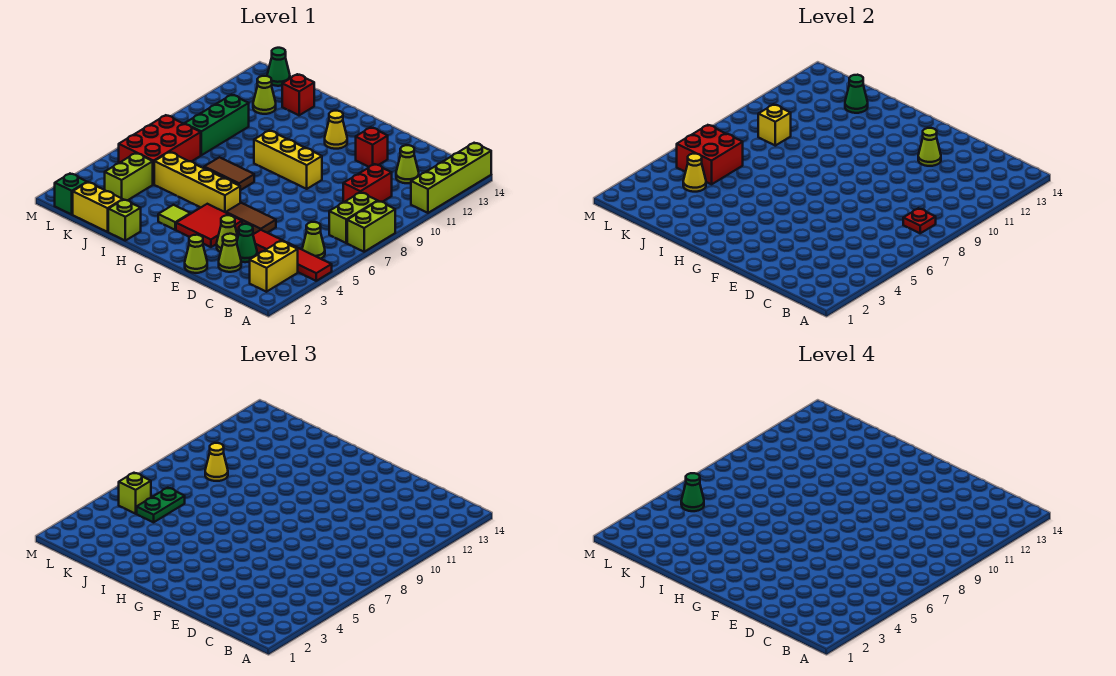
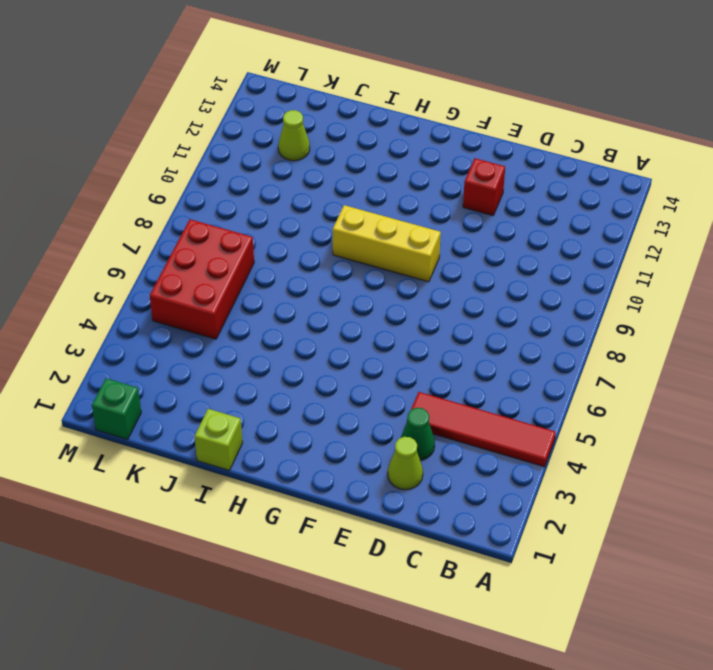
none -> lime brick A7:A8 level 1
none -> lime brick A11:A14 level 1
none -> yellow brick B2:B3 level 1
none -> lime cone B5 level 1

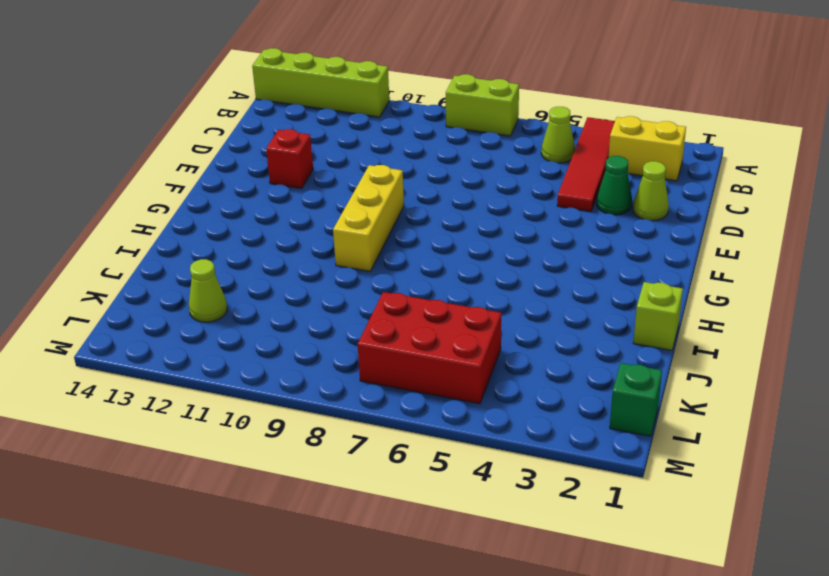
none -> lime brick B7:B8 level 1
none -> red brick C9:C10 level 1
none -> lime cone C12 level 1
none -> lime cone E1 level 1

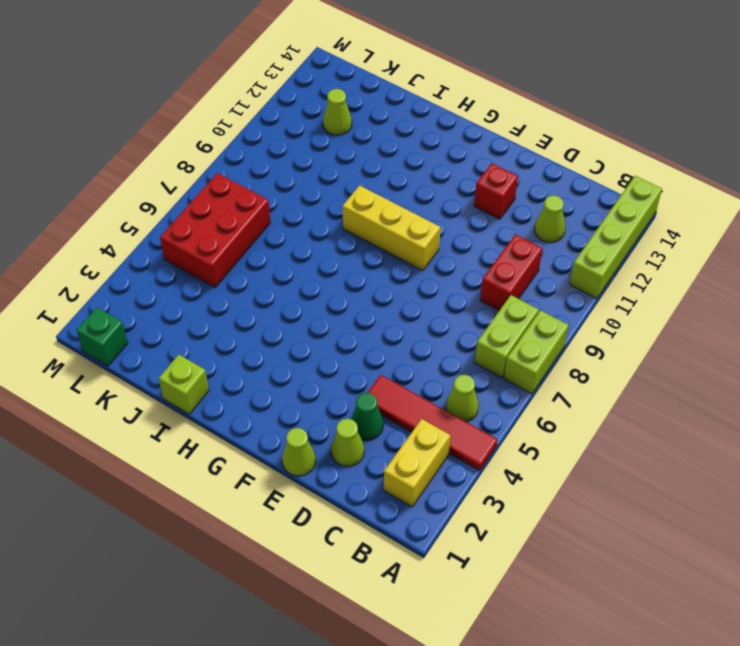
none -> lime cone E3 level 1
none -> brown tile E5:F5 level 1
none -> red tile F3:G4 level 1
none -> yellow brick G5:J5 level 1

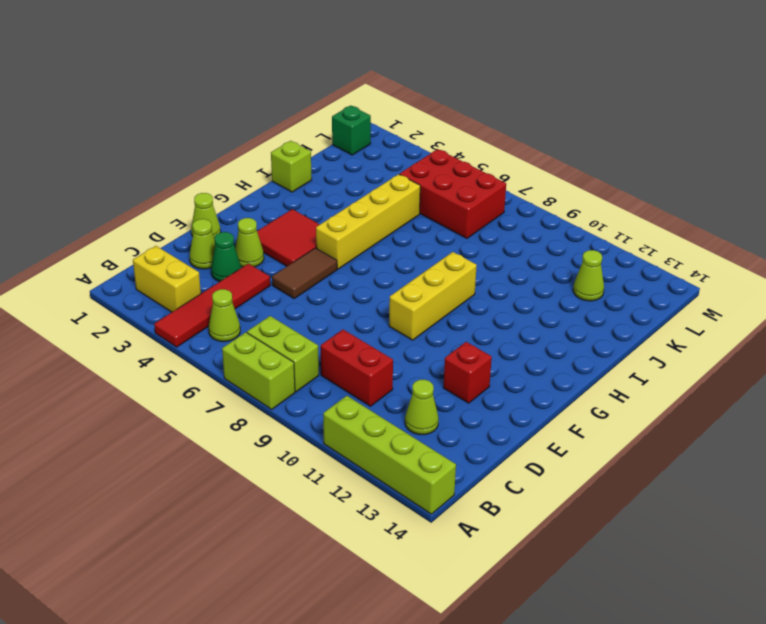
none -> yellow cone G12 level 1
none -> lime tile H3 level 1
none -> brown tile H7:I7 level 1
none -> yellow brick J1:K1 level 1

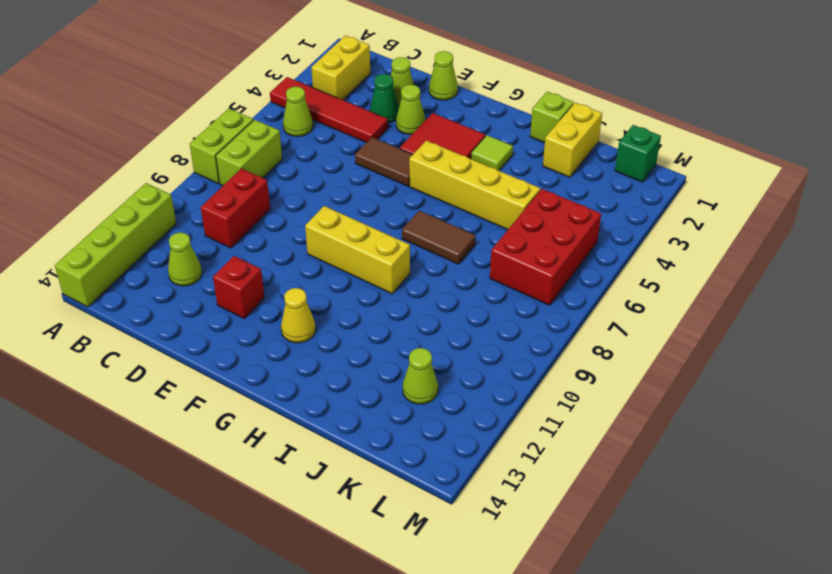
yellow brick J1:J2 level 1 -> yellow brick J1:K1 level 1
none -> red brick J13 level 1
none -> lime brick K3:K4 level 1
none -> green brick K8:K10 level 1
none -> green cone L14 level 1

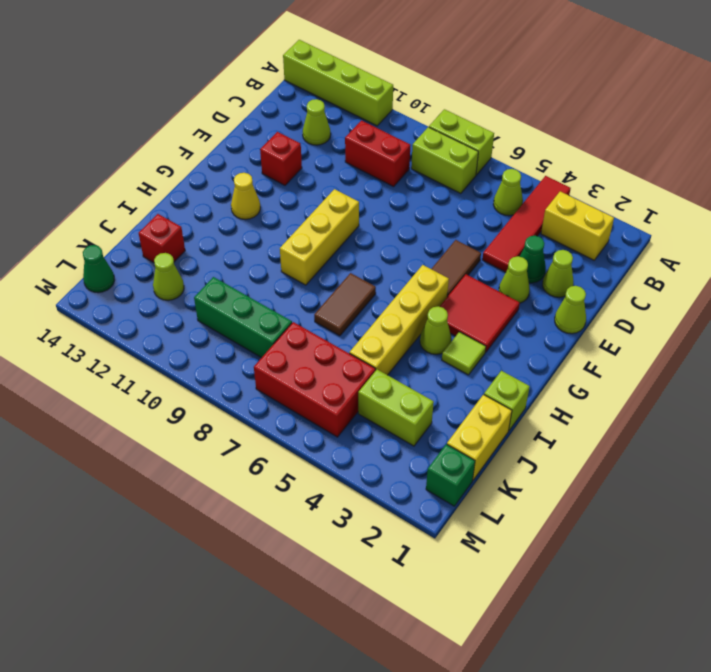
lime cone H4 level 1 -> lime cone E12 level 2
none -> red plate B8 level 2
none -> green cone J13 level 2
none -> yellow cone K4 level 2
none -> red brick K5:L6 level 2

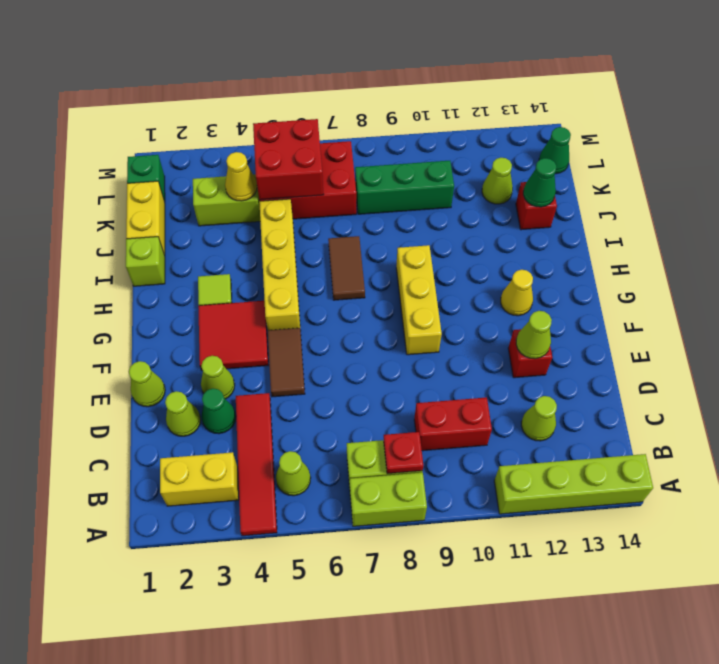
none -> yellow brick K9 level 2
none -> green plate K5:K6 level 3
none -> yellow cone K9 level 3
none -> lime brick L5 level 3

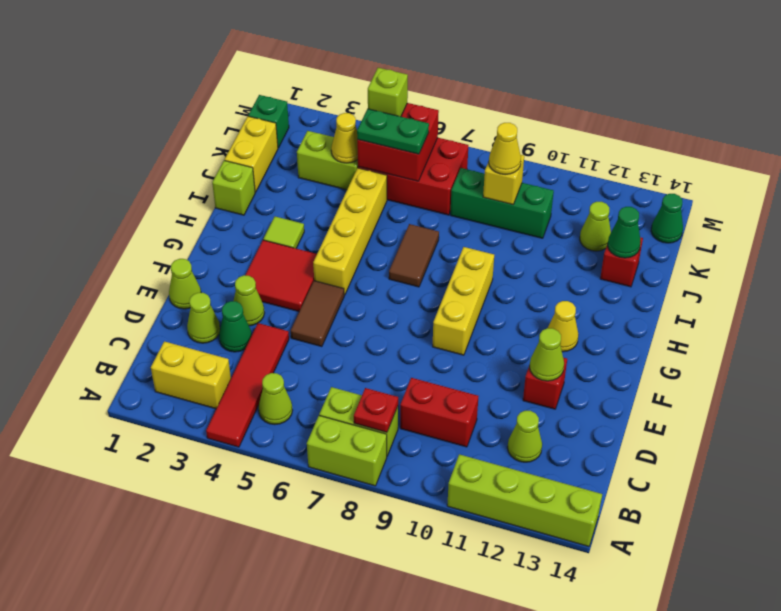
none -> green cone L5 level 4

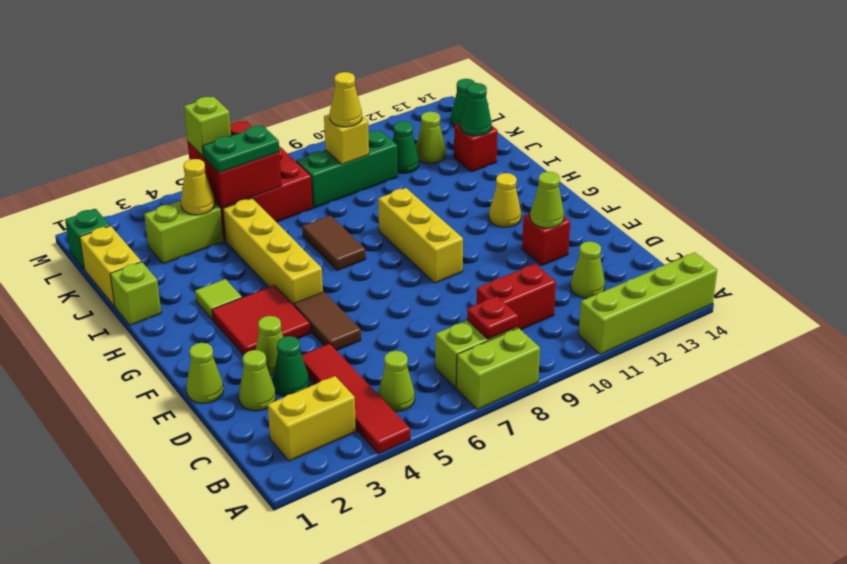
green cone K11 level 1 -> green cone L5 level 4

